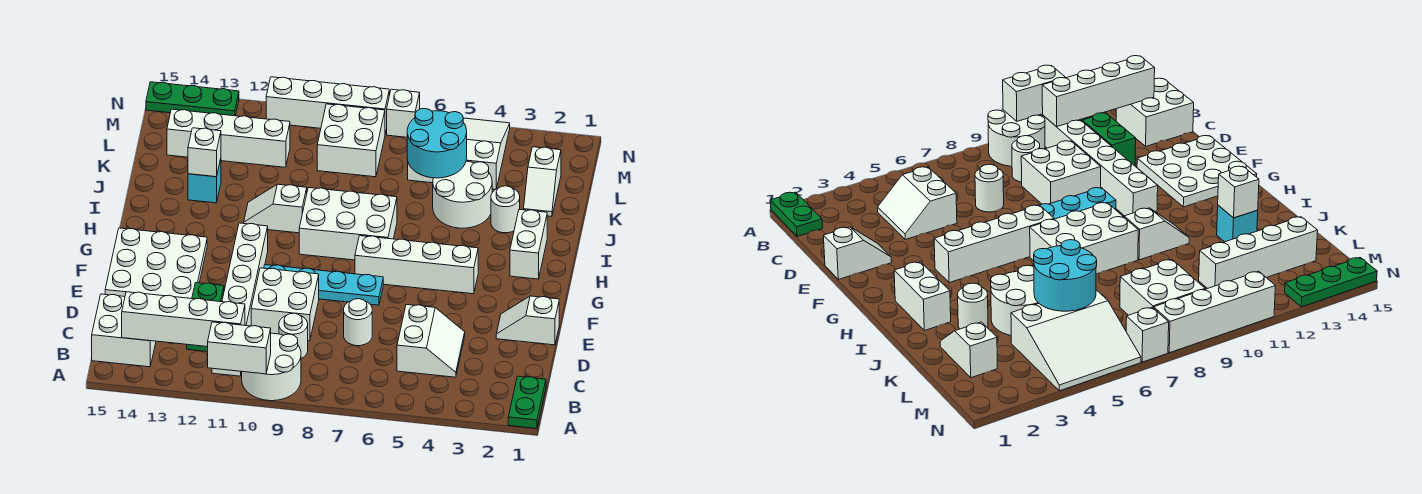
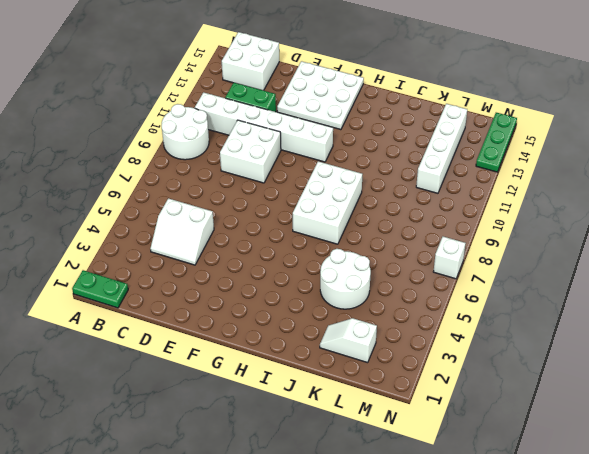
none -> white round brick C9 level 1
none -> white round brick D7 level 1
none -> white slope E1:E2 level 1 top 1
none -> cyan plate F7:F10 level 1

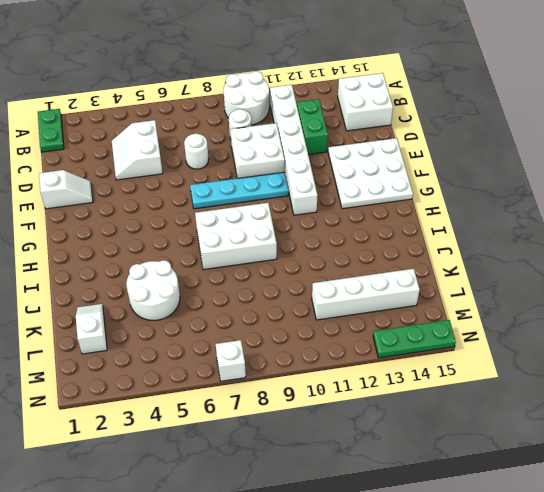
none -> white brick G4:G7 level 1
none -> white brick H2:I2 level 1
none -> white slope I10:I11 level 1 top 10
none -> white round brick J3 level 1

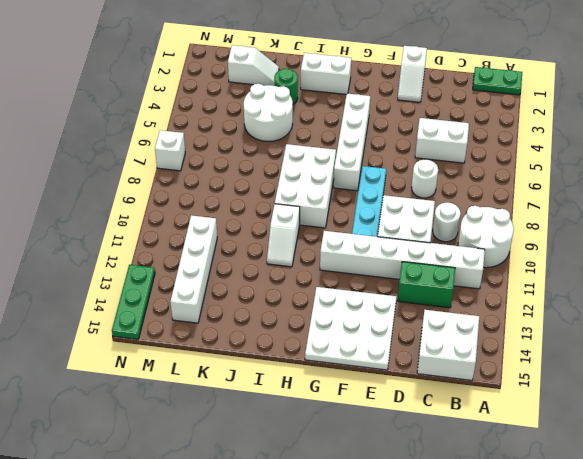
green round brick J3 level 1 -> white round brick J3 level 1
none -> cyan brick J13 level 1
none -> white slope L4:N6 level 1 top L
none -> white brick L8:M9 level 1
none -> white brick N8:N11 level 1

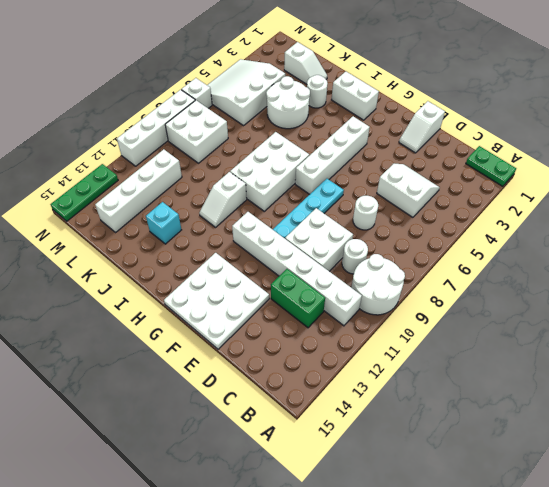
none -> white brick B14:C15 level 1
none -> white brick A10:A11 level 2
none -> white brick B11:B14 level 2
none -> white brick J13 level 2

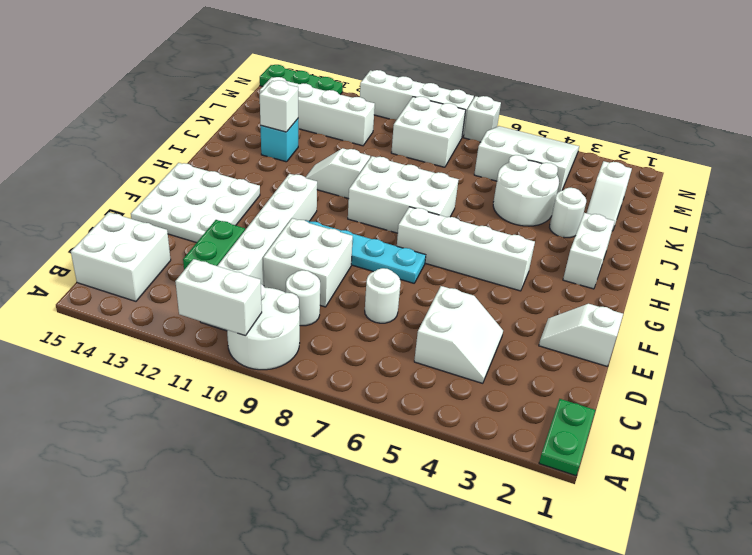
none -> white brick B11:B14 level 2
none -> cyan round brick K5:L6 level 2

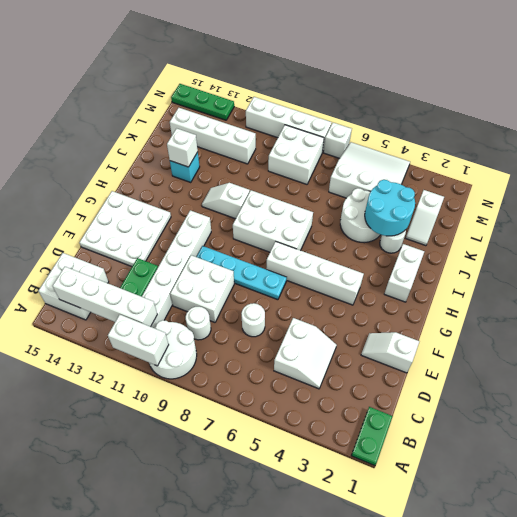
cyan round brick J3:K4 level 2 -> cyan round brick K5:L6 level 2

